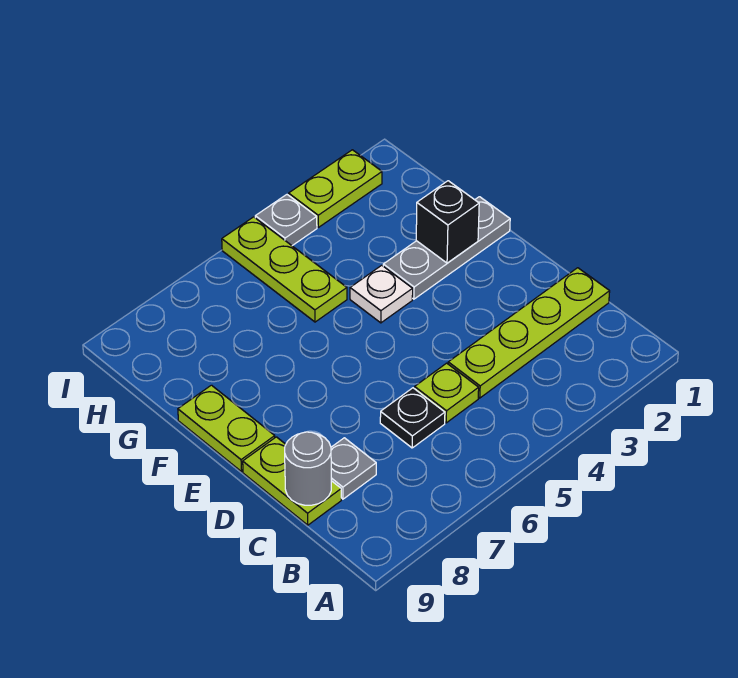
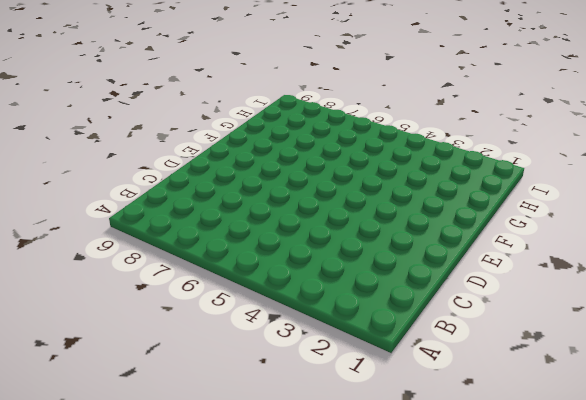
none -> lime plate C1:C4 level 1
none -> lime plate C5 level 1
none -> black plate C6 level 1

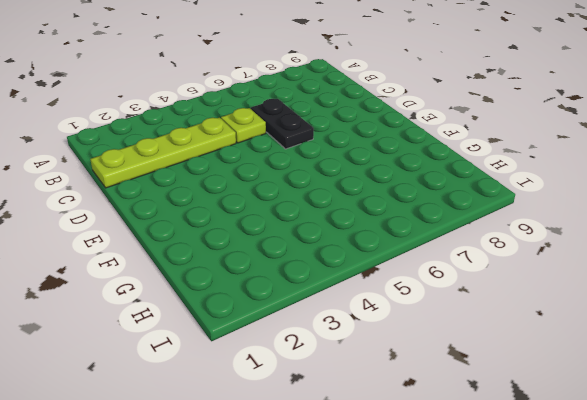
black plate C6:D6 level 1 -> black plate C6 level 1
none -> grey plate C8 level 1
none -> lime plate C9:D9 level 1
none -> lime plate E9:F9 level 1

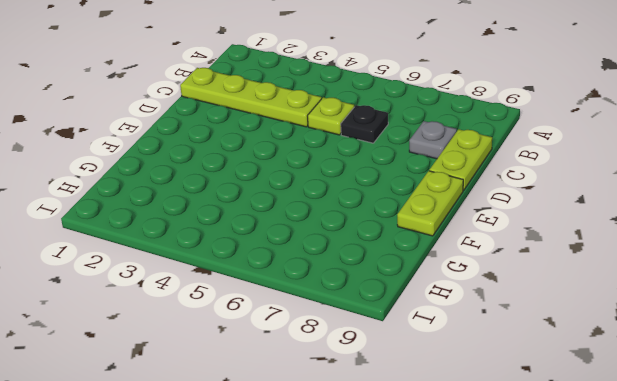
none -> grey plate F1:F3 level 1
none -> white plate F4 level 1
none -> lime plate G5:I5 level 1

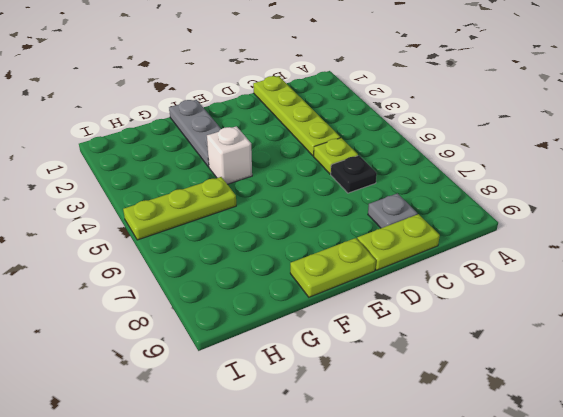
white brick F4 level 1 -> white plate F4 level 1
none -> lime plate I2:I3 level 1
none -> grey plate I4 level 1
none -> grey round brick C9 level 2

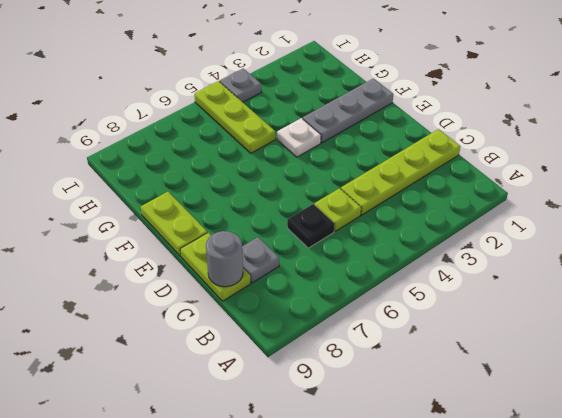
none -> lime plate I2:I3 level 1
none -> black brick F2 level 2

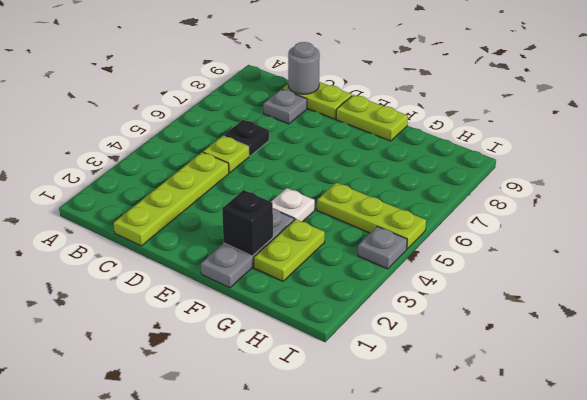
lime plate G2:G3 level 1 -> lime plate I2:I3 level 1

